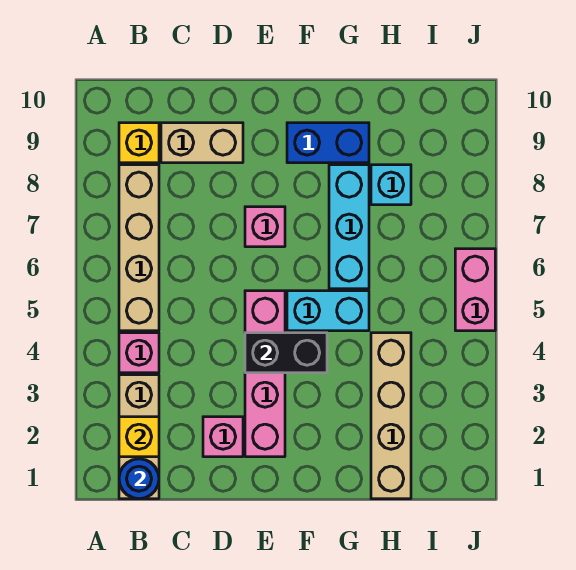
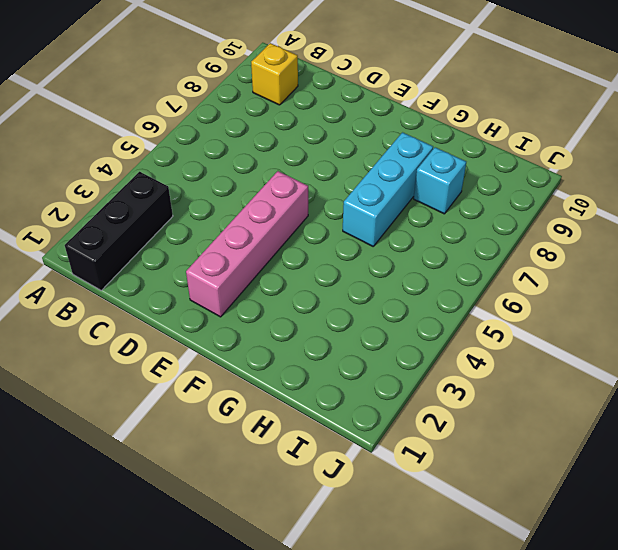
black brick B1:B3 level 1 -> tan brick B1:B3 level 1
none -> pink brick B4 level 1
none -> tan brick B5:B8 level 1
none -> tan brick C9:D9 level 1

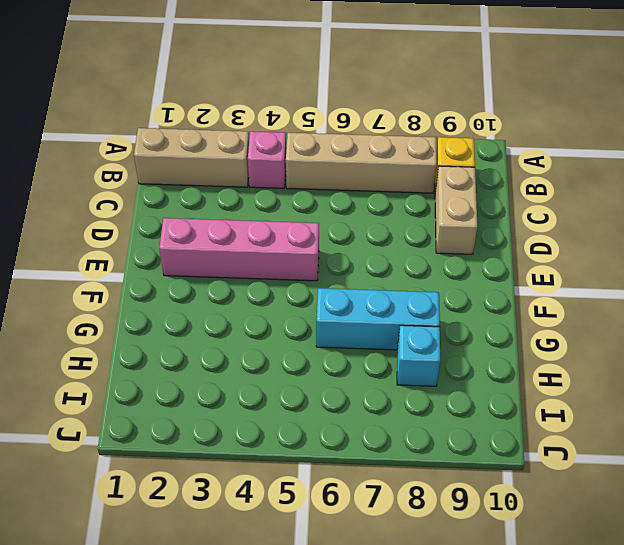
none -> pink brick D2 level 1
none -> pink brick E7 level 1
none -> cyan brick F5:G5 level 1

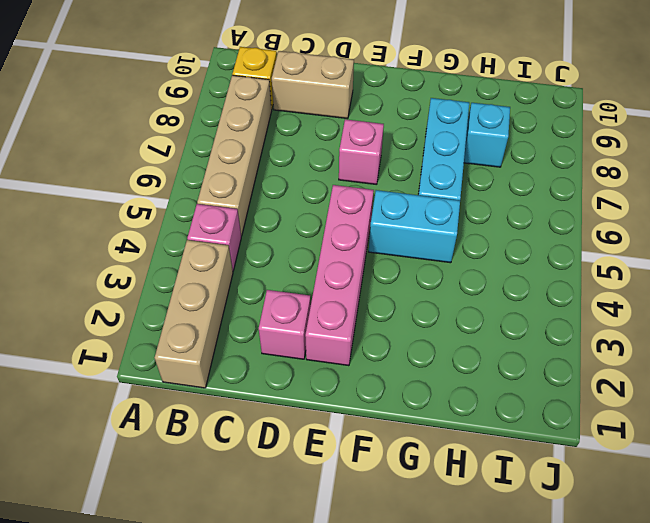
none -> blue brick F9:G9 level 1
none -> tan brick H1:H4 level 1
none -> pink brick J5:J6 level 1

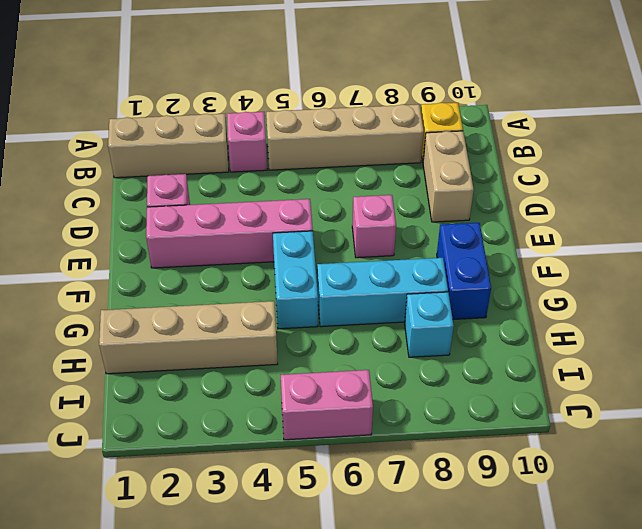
none -> blue round brick B1 level 2
none -> yellow brick B2 level 2
none -> black brick E4:F4 level 2

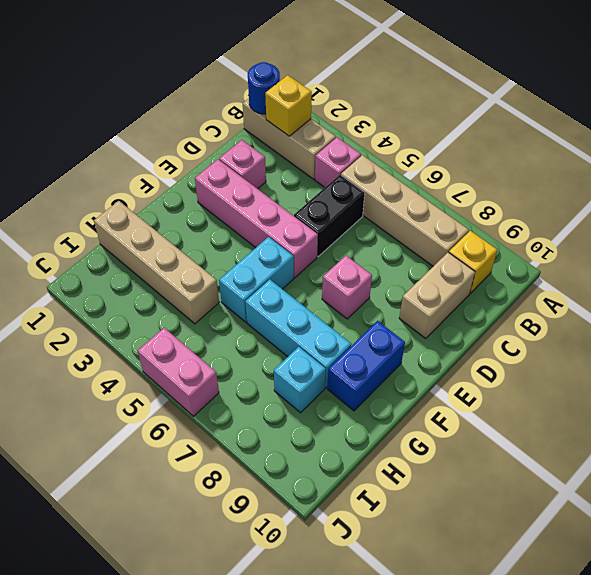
black brick C5:D5 level 1 -> black brick E4:F4 level 2

